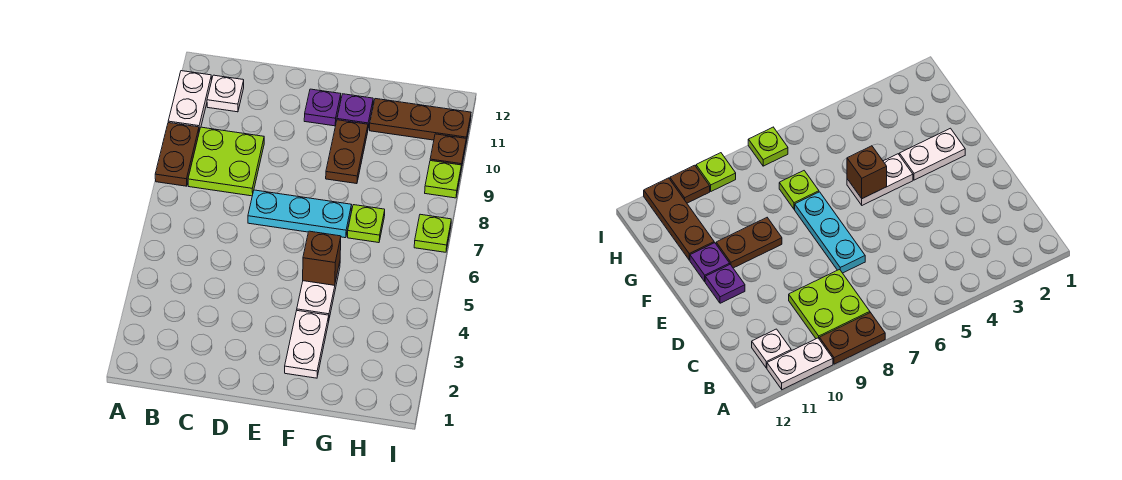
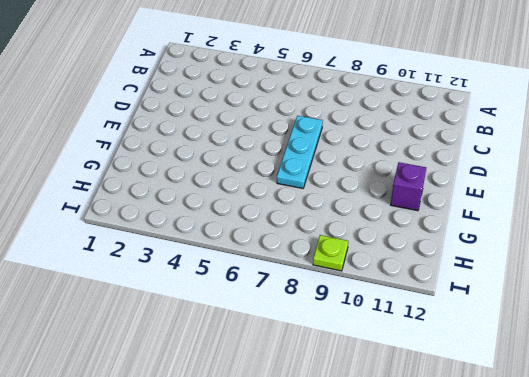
purple brick F11 level 1 -> purple plate F11 level 1
none -> brown plate A8:A9 level 1
none -> white plate A10:A11 level 1
none -> lime plate B8:C9 level 1

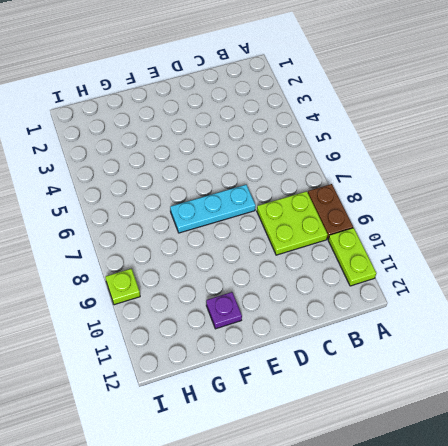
lime plate A10:A11 level 1 -> white plate A10:A11 level 1
none -> white plate B11 level 1
none -> purple plate E11 level 1
none -> white plate F2:F3 level 1

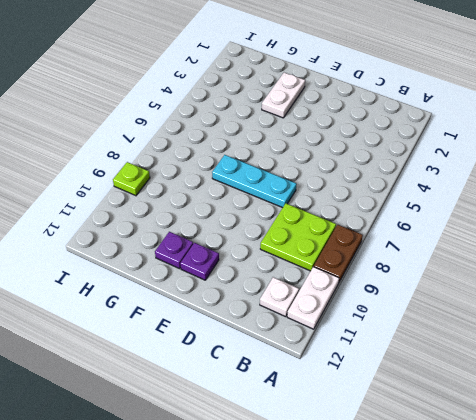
none -> white plate F4:F5 level 1
none -> brown plate F9:F10 level 1
none -> lime plate G7 level 1

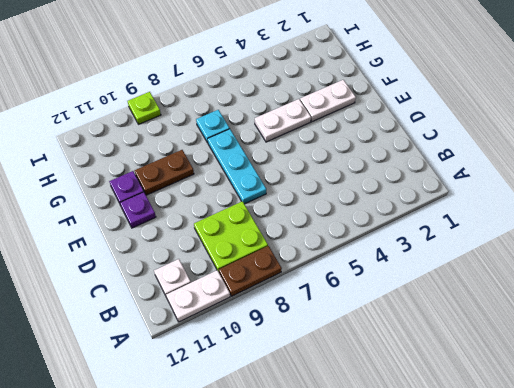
cyan plate G7 level 1 -> lime plate G7 level 1
none -> brown plate G11:I11 level 1
none -> lime plate I7 level 1
none -> brown plate I10 level 1

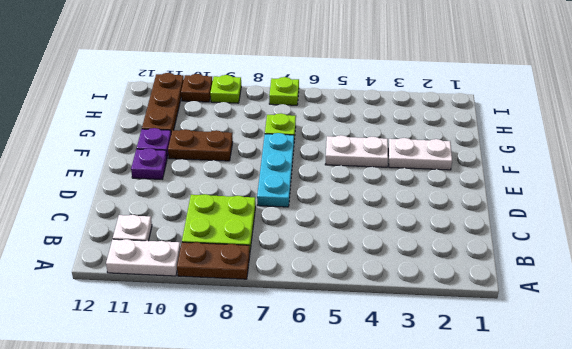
none -> brown brick F5 level 2

